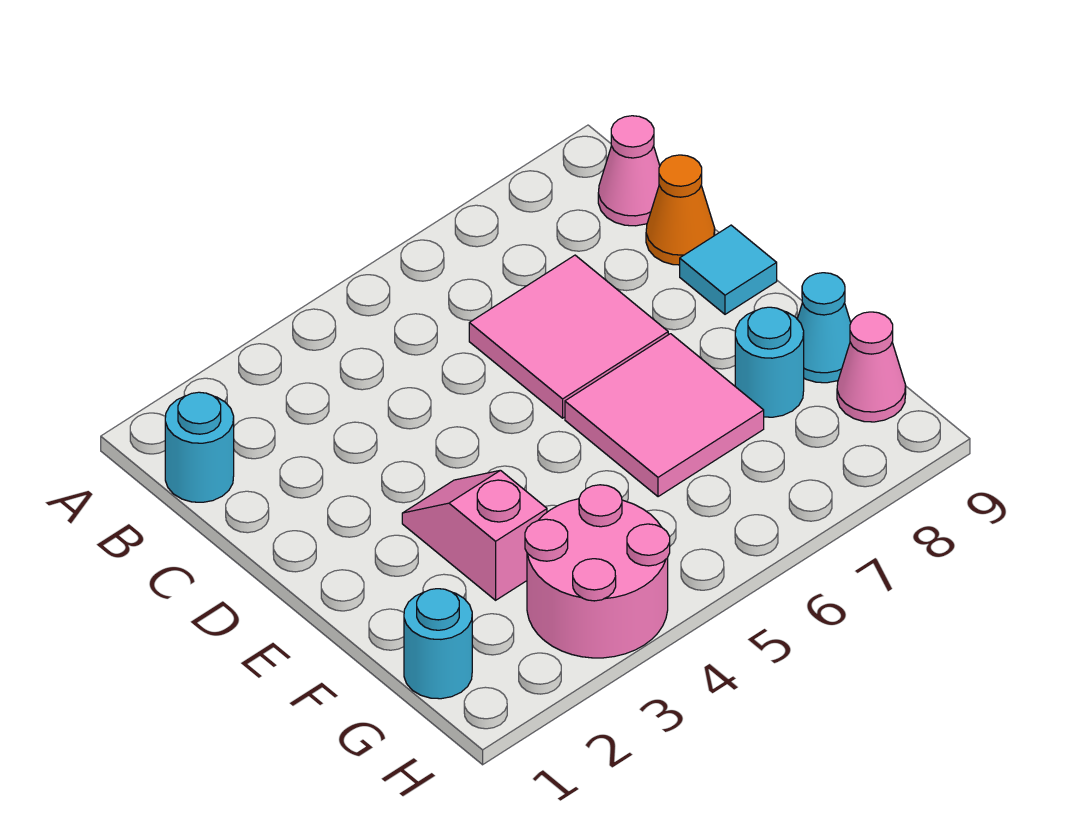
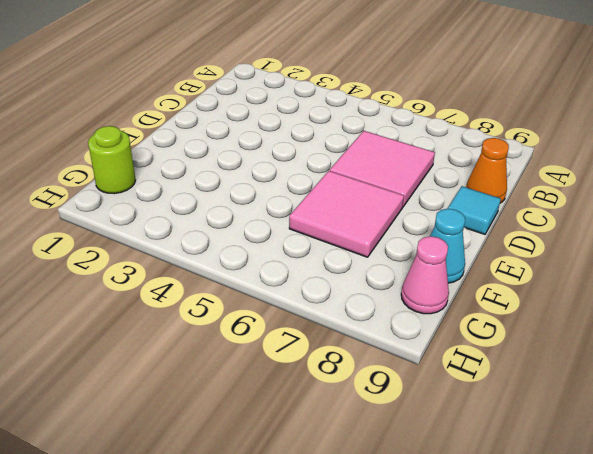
lime round brick G1 level 1 -> cyan round brick G1 level 1
none -> cyan round brick B1 level 1
none -> pink cone B9 level 1
none -> pink slope E3:F3 level 1 top F

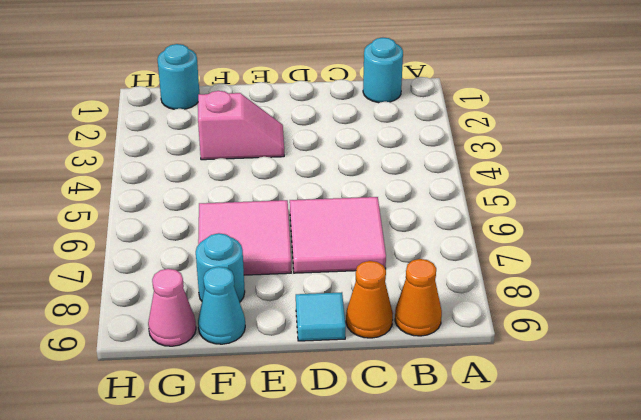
orange cone B9 level 1 -> pink cone B9 level 1
none -> pink round brick G3:H4 level 1

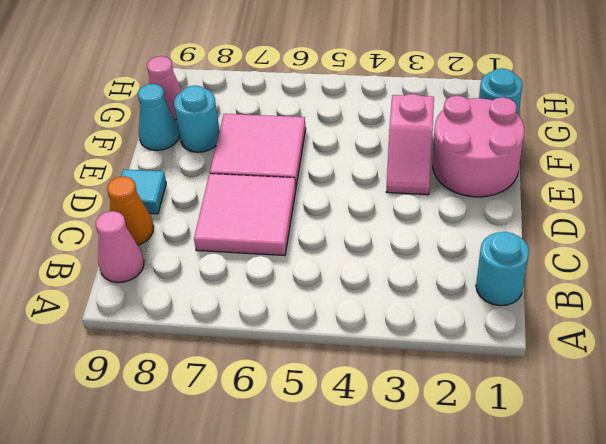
pink round brick E1:F2 level 1 -> pink round brick G3:H4 level 1

